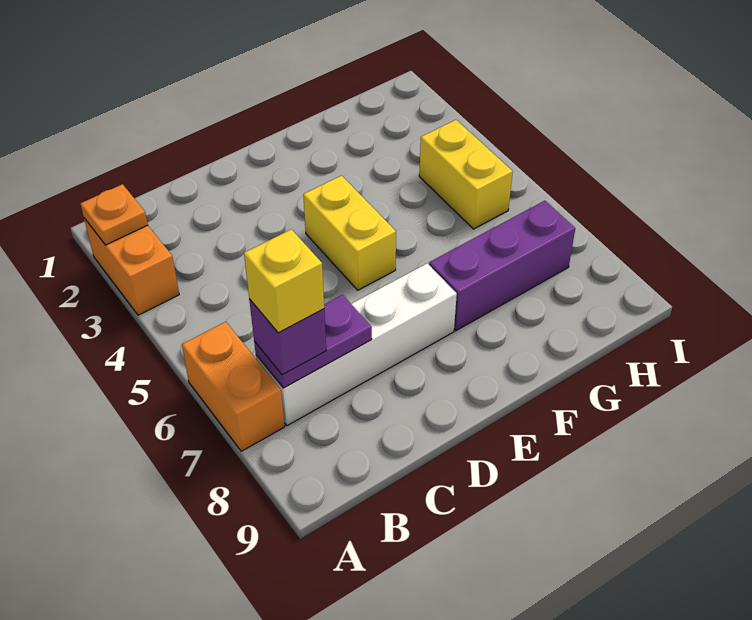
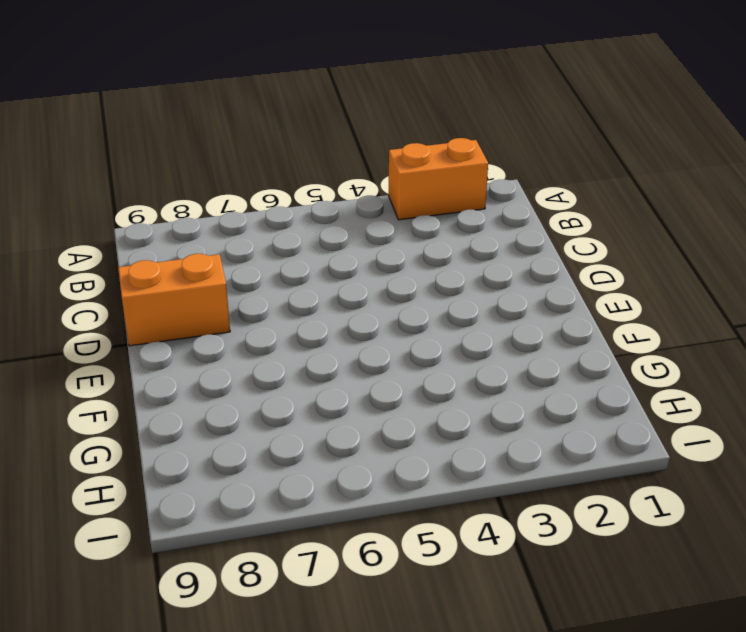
orange brick D8:D9 level 1 -> orange brick A6:A7 level 1
none -> white brick B7:E7 level 1
none -> yellow brick E4:E5 level 1

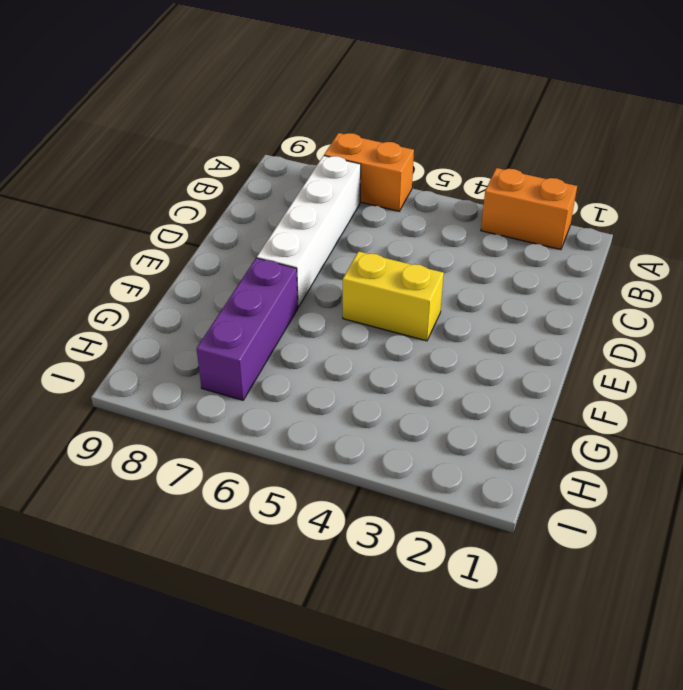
none -> yellow brick H4:H5 level 1
none -> orange plate A2 level 2

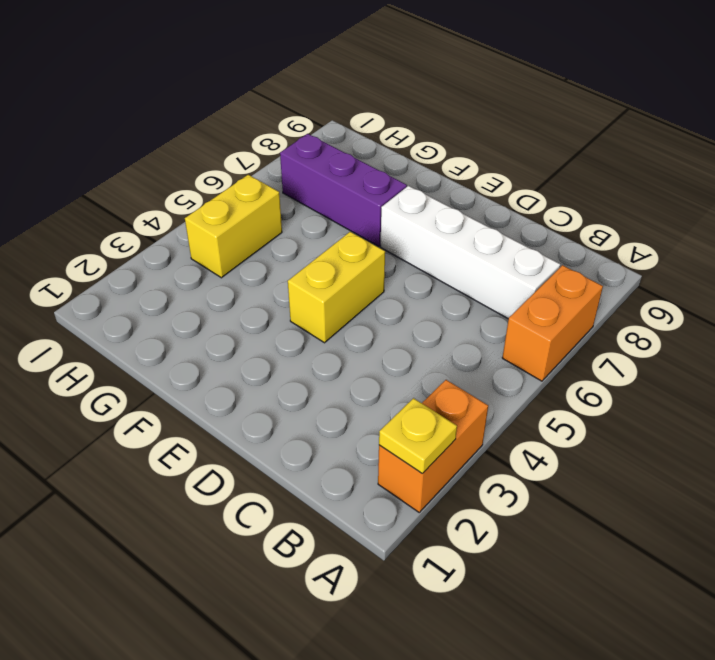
yellow plate A2 level 2 -> orange plate A2 level 2
none -> purple plate B7:C7 level 2
none -> purple brick B7 level 3

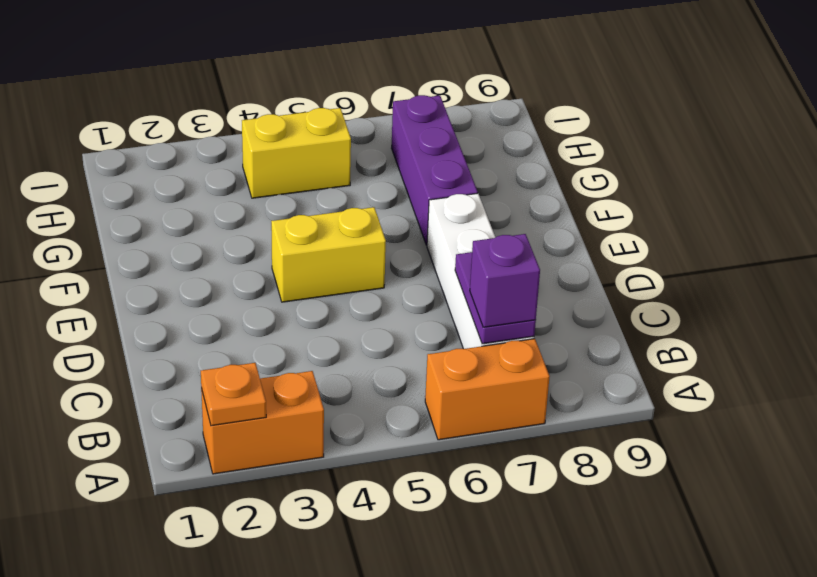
none -> yellow brick B7 level 4

